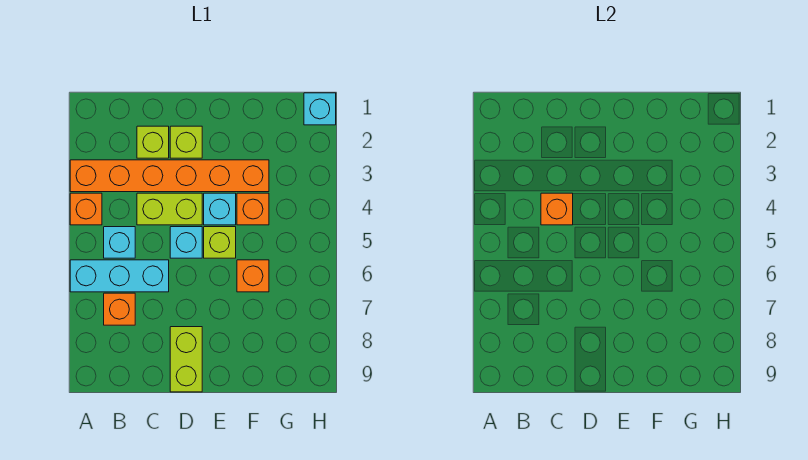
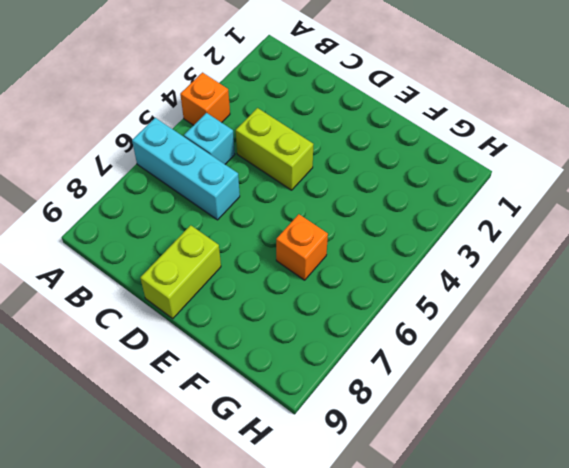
none -> orange brick A3:F3 level 1
none -> orange brick B7 level 1
none -> lime brick C2 level 1

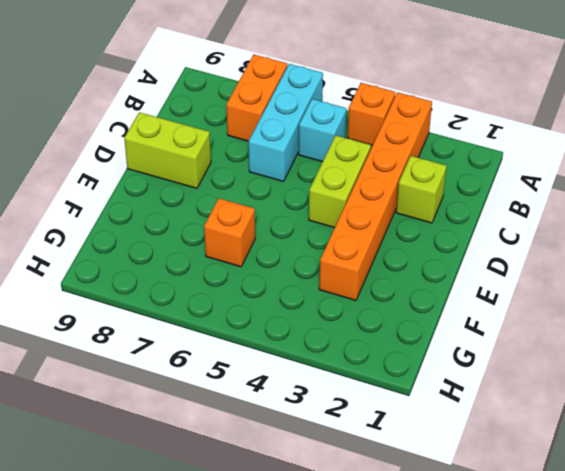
orange brick A7:B7 level 1 -> orange brick B7 level 1
none -> lime brick D2 level 1
none -> cyan brick D5 level 1
none -> cyan brick E4 level 1

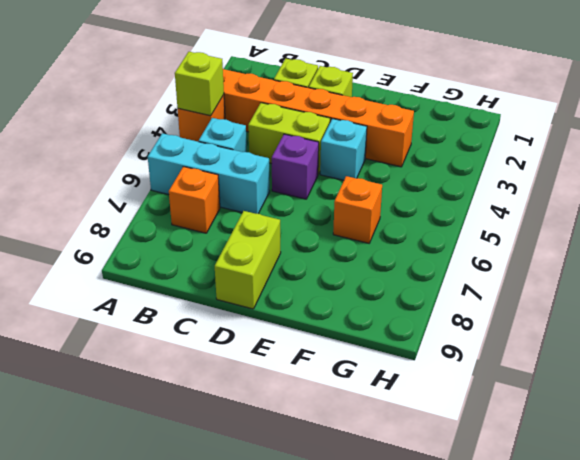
lime brick A4 level 2 -> lime brick E5 level 1
purple brick D5 level 1 -> cyan brick D5 level 1
none -> orange brick F4 level 1
none -> cyan brick H1 level 1
none -> orange brick C4 level 2

